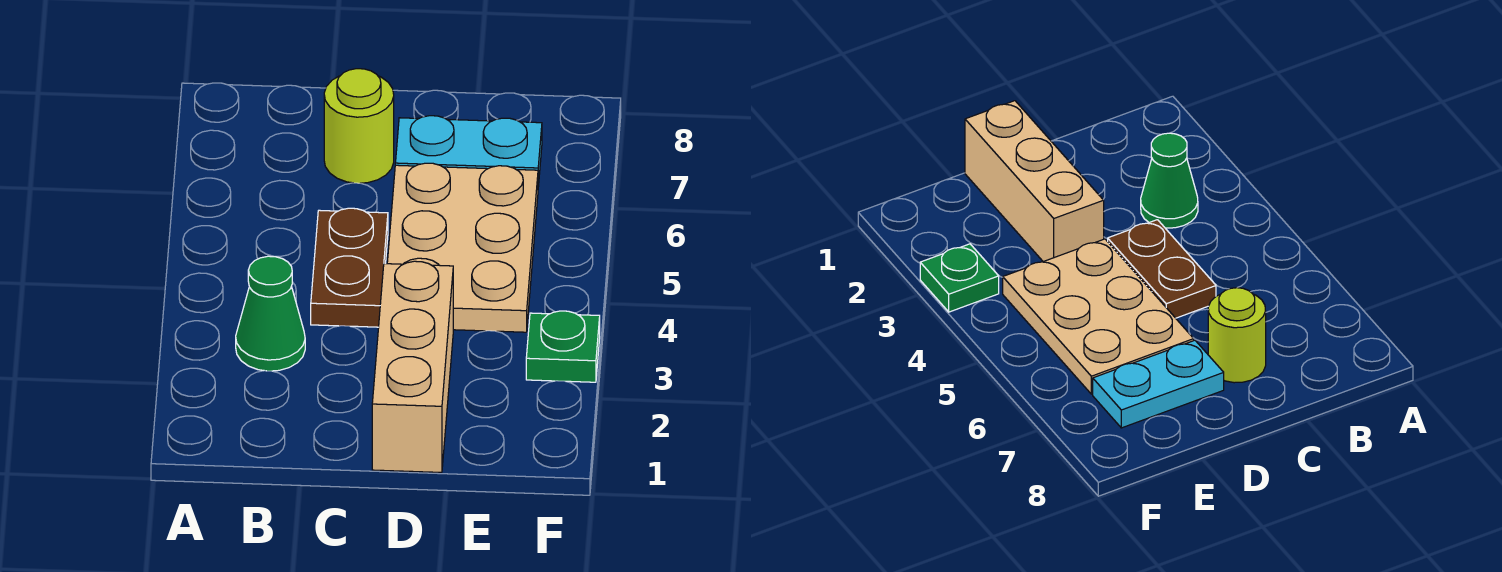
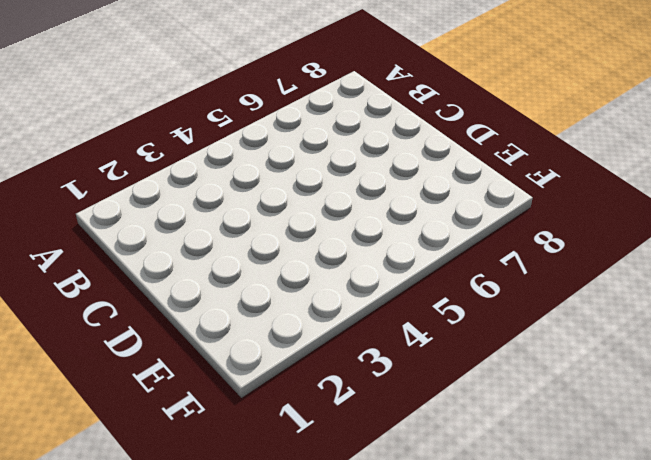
none -> green cone B3 level 1
none -> brown plate C4:C5 level 1

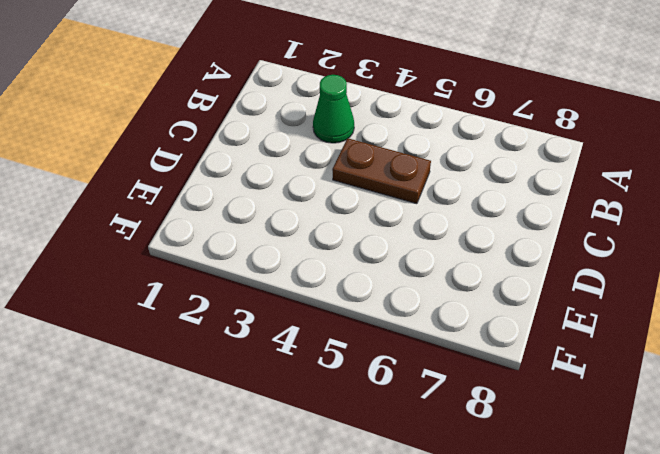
none -> lime round brick C7 level 1
none -> tan brick D1:D3 level 1

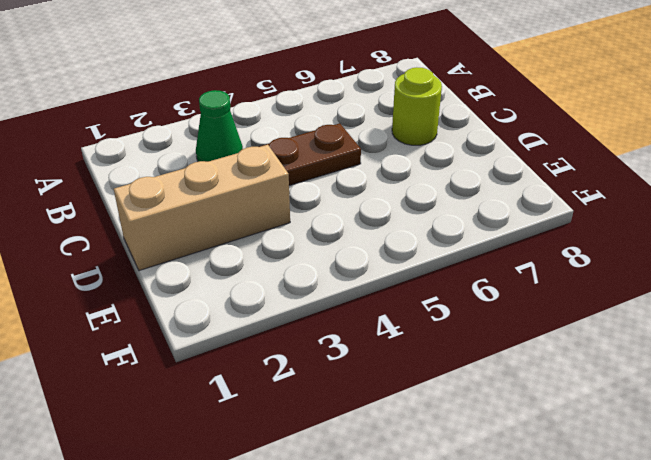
none -> tan plate D4:E6 level 1
none -> cyan plate D7:E7 level 1

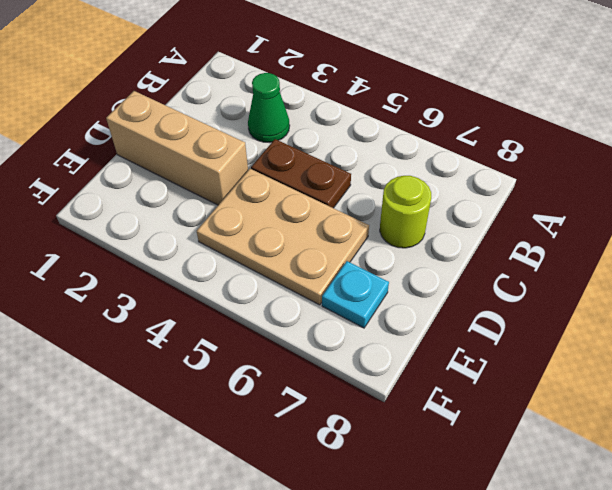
cyan plate E7 level 1 -> cyan plate D7:E7 level 1
none -> green plate F3 level 1

